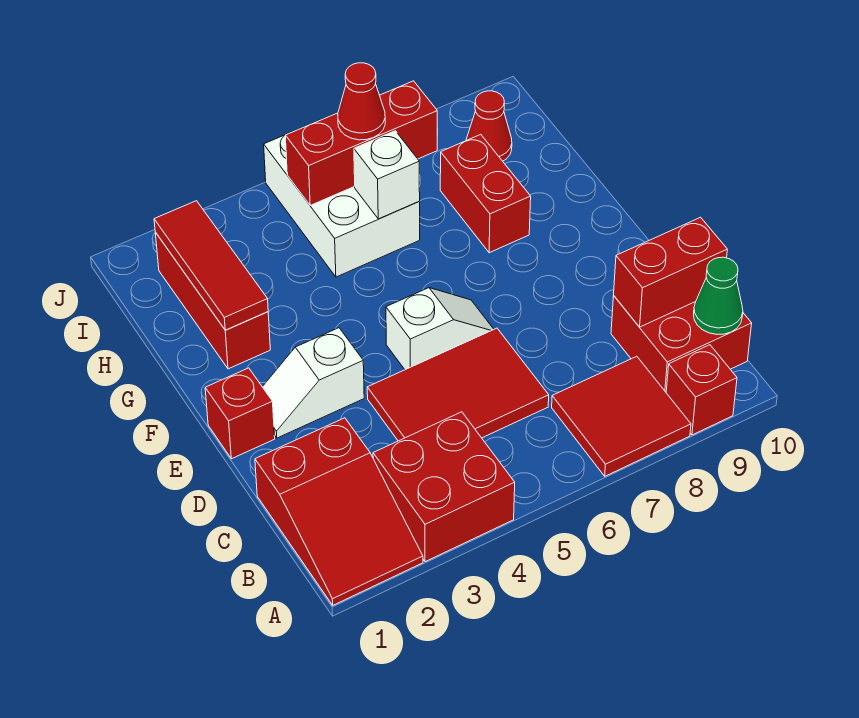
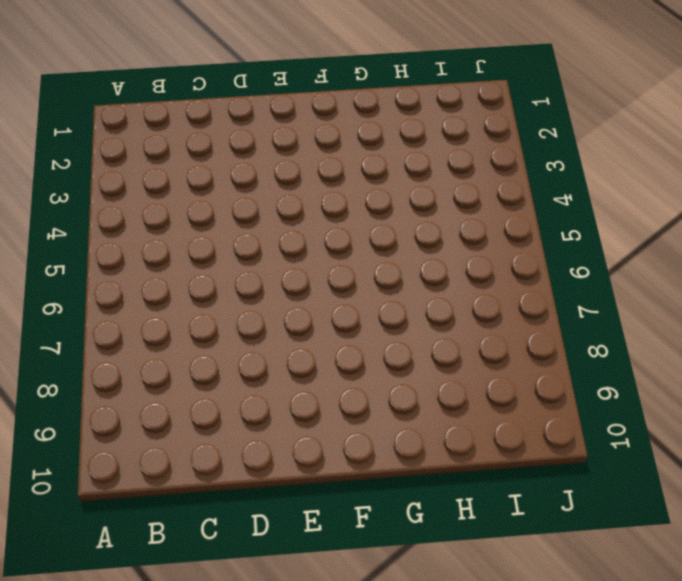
none -> red slope A1:C2 level 1 top C
none -> red brick A3:B4 level 1
none -> red tile A7:B8 level 1

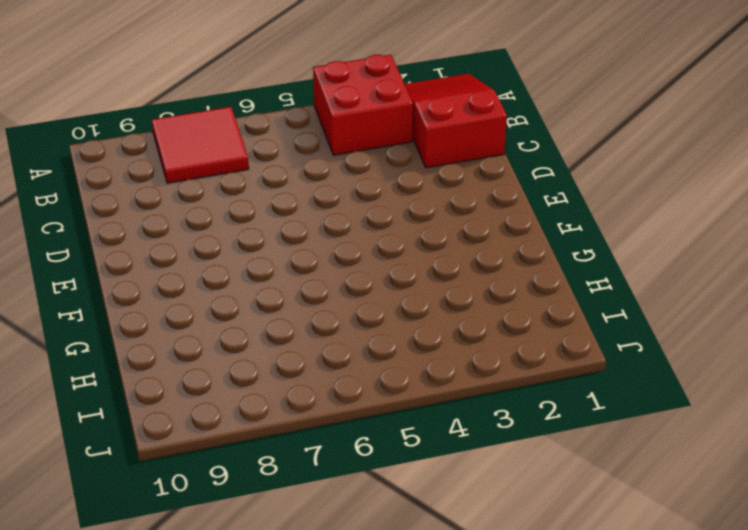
none -> red brick A9 level 1
none -> red brick B9:C10 level 1
none -> red tile C4:D6 level 1

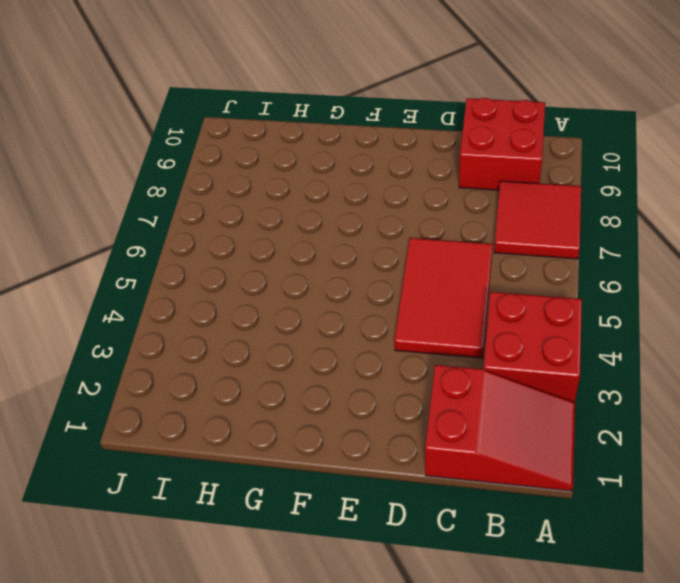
none -> red brick A9 level 1
none -> red brick E1 level 1
none -> white slope E2:E3 level 1 top 3

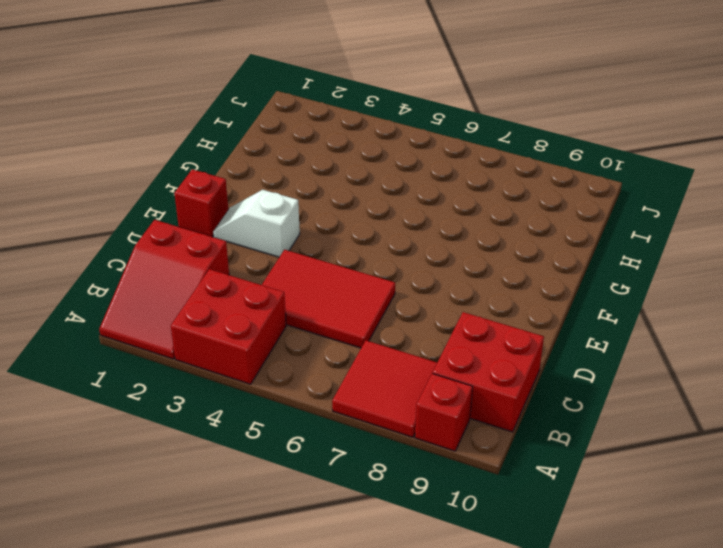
none -> white slope E5:E6 level 1 top 5
none -> red brick G2:I2 level 1
none -> red brick G8:H8 level 1

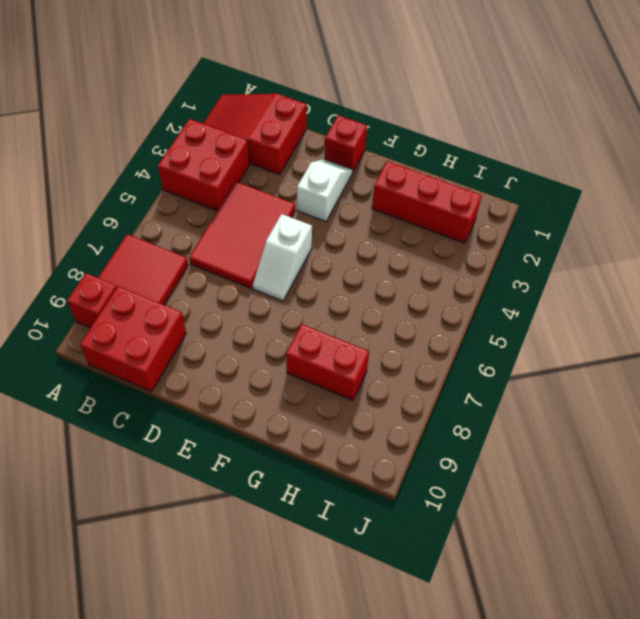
none -> white brick H5:J6 level 1
none -> red cone I9 level 1
none -> green cone B10 level 2

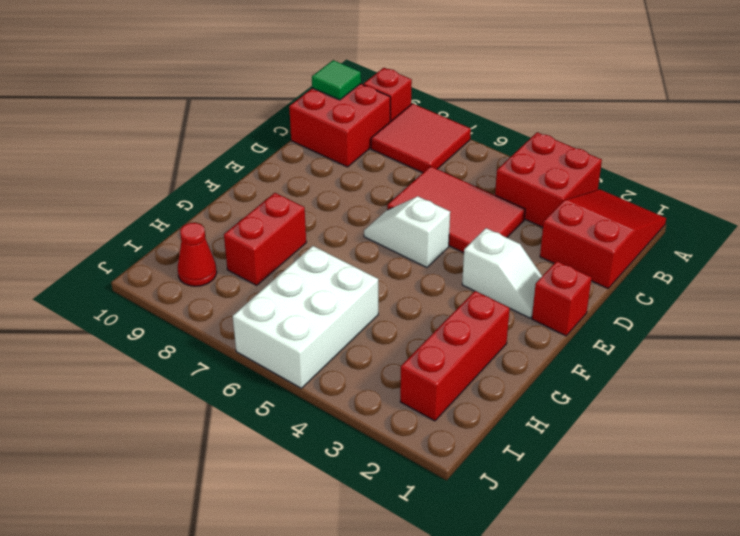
green tile B10 level 2 -> green cone B10 level 2
none -> red brick C9:C10 level 2
none -> red tile G2:I2 level 2
none -> white brick H6 level 2

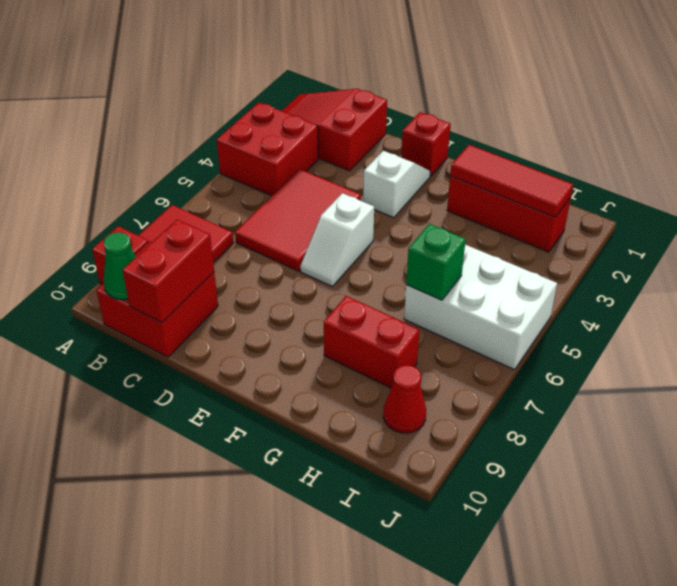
green brick H6 level 2 -> white brick H6 level 2
none -> red brick I5:I7 level 2
none -> red cone I6 level 3

